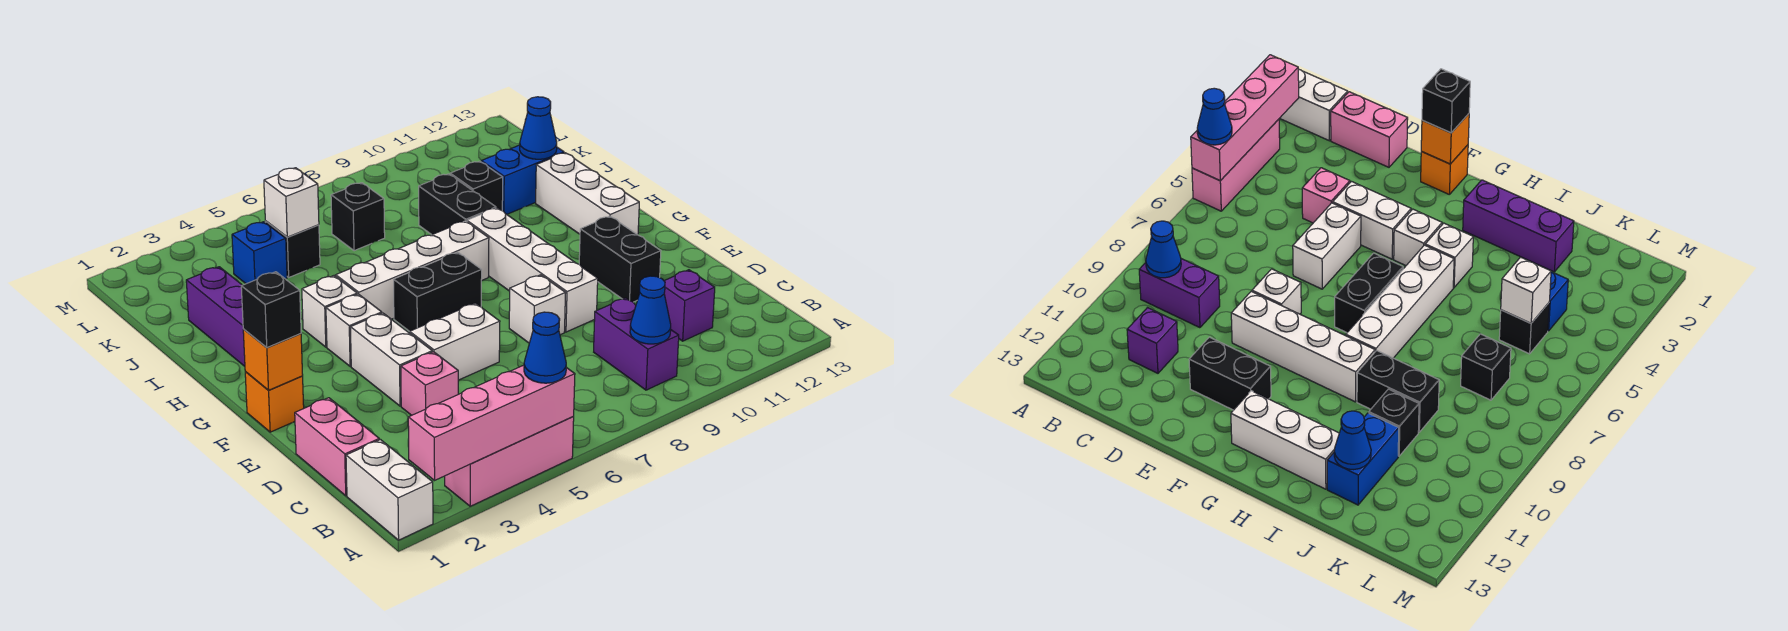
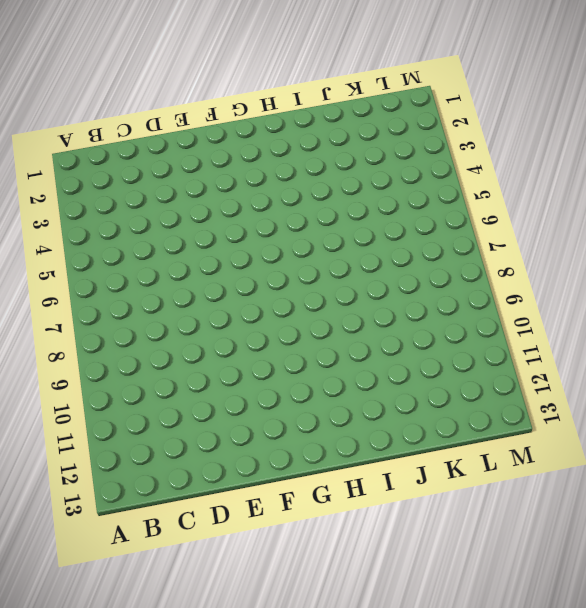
none -> white brick A1:B1 level 1
none -> pink brick A3:A5 level 1
none -> purple brick B9:C9 level 1
none -> pink brick C1:D1 level 1

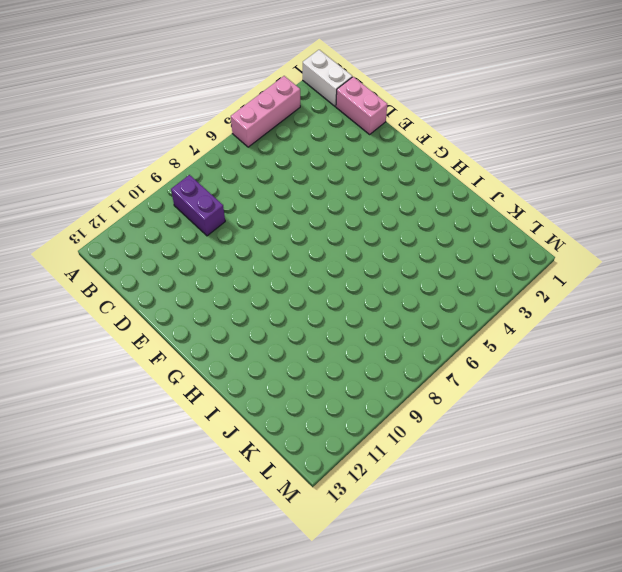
none -> purple brick C11 level 1
none -> pink brick D4 level 1
none -> white brick E4:F4 level 1
none -> white brick E5:E6 level 1

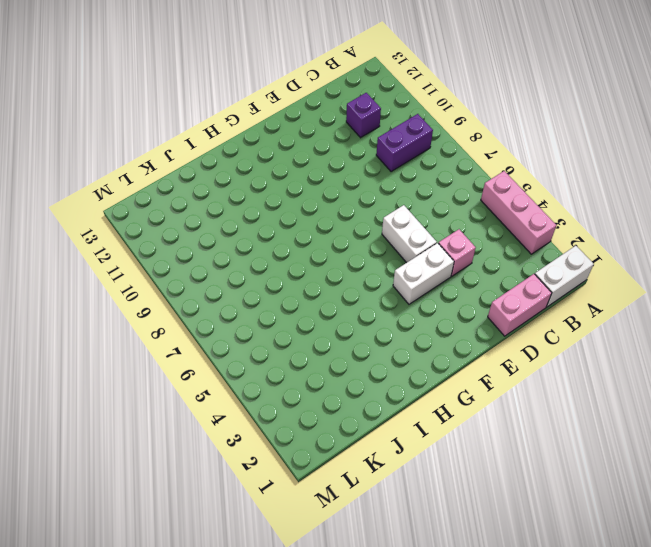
none -> white brick E8 level 1
none -> white brick E9:H9 level 1
none -> black brick E11:F11 level 1
none -> orange brick F1 level 1

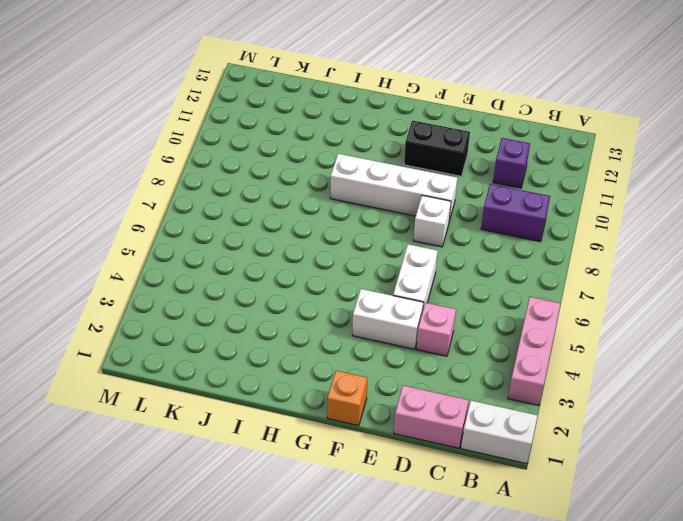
none -> white brick G4 level 1
none -> black brick G6:G7 level 1
none -> white brick G12:I12 level 1
none -> purple brick H2:J2 level 1

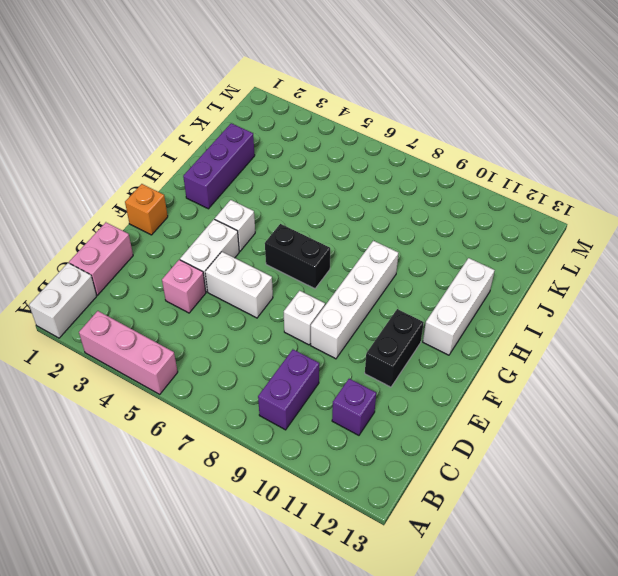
none -> white brick H4 level 1
none -> white brick H5:H8 level 1
none -> black brick I9:J9 level 1
none -> black brick J10 level 1

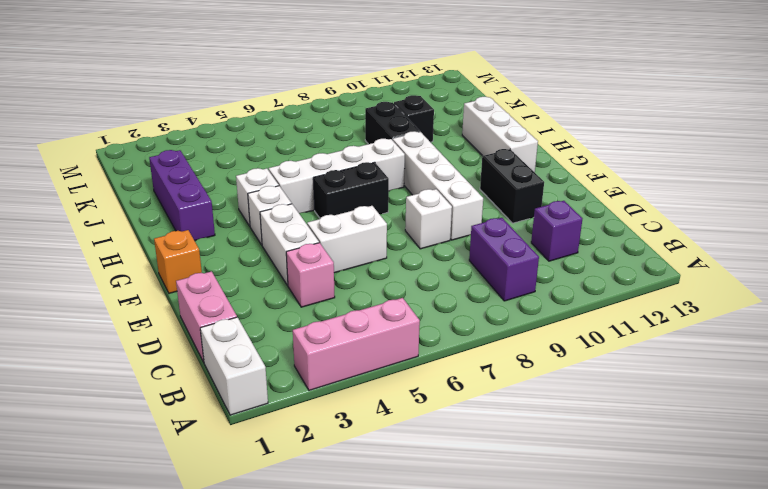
none -> blue brick J11:J12 level 1
none -> blue brick K4 level 1
none -> black brick K5 level 1
none -> black brick K7 level 1

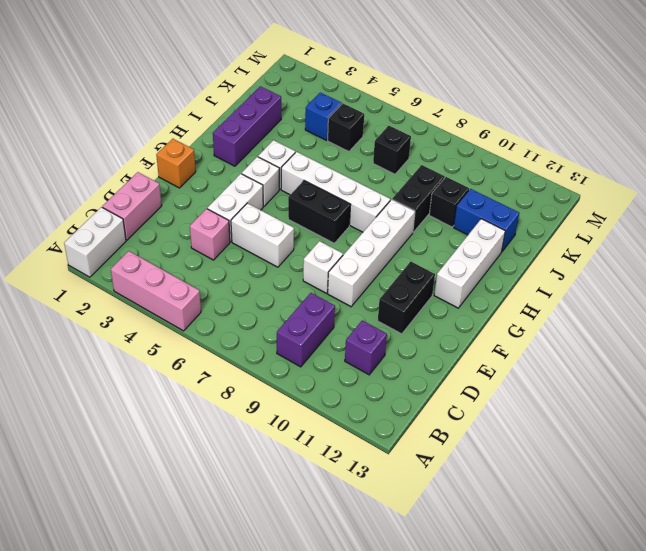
none -> pink brick A2:A5 level 2
none -> blue cone B9 level 2
none -> orange brick F1 level 2
none -> blue cone J12 level 2

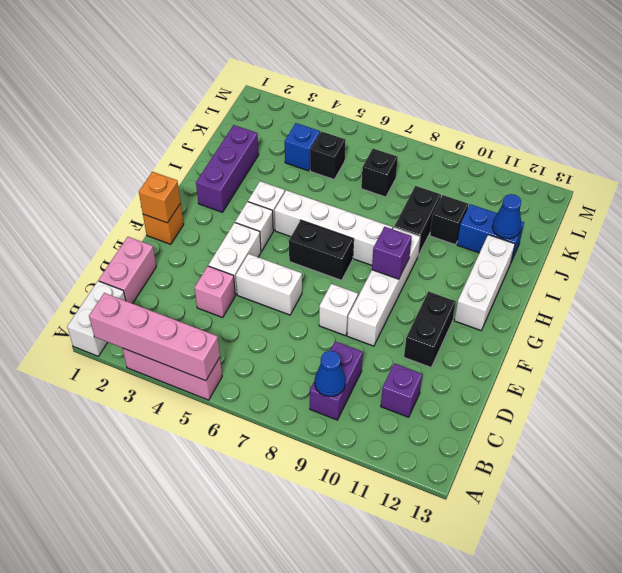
purple brick G9 level 2 -> none
none -> white brick K5 level 2
none -> blue cone A5 level 3
none -> black brick F1 level 3

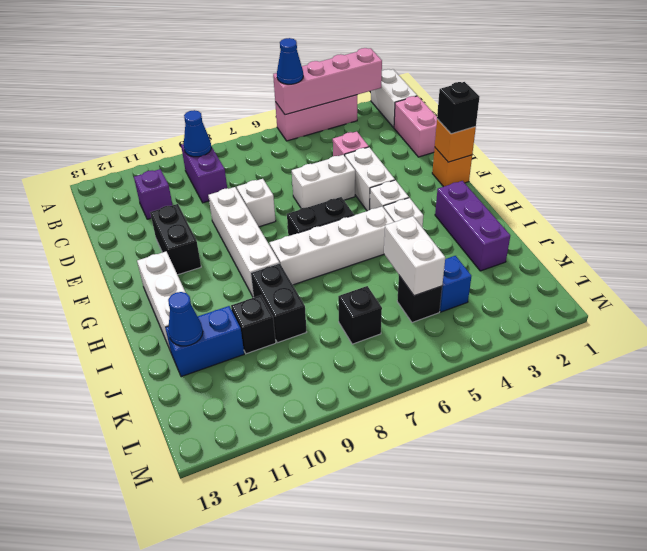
white brick J5:K5 level 2 -> white brick K5 level 2

